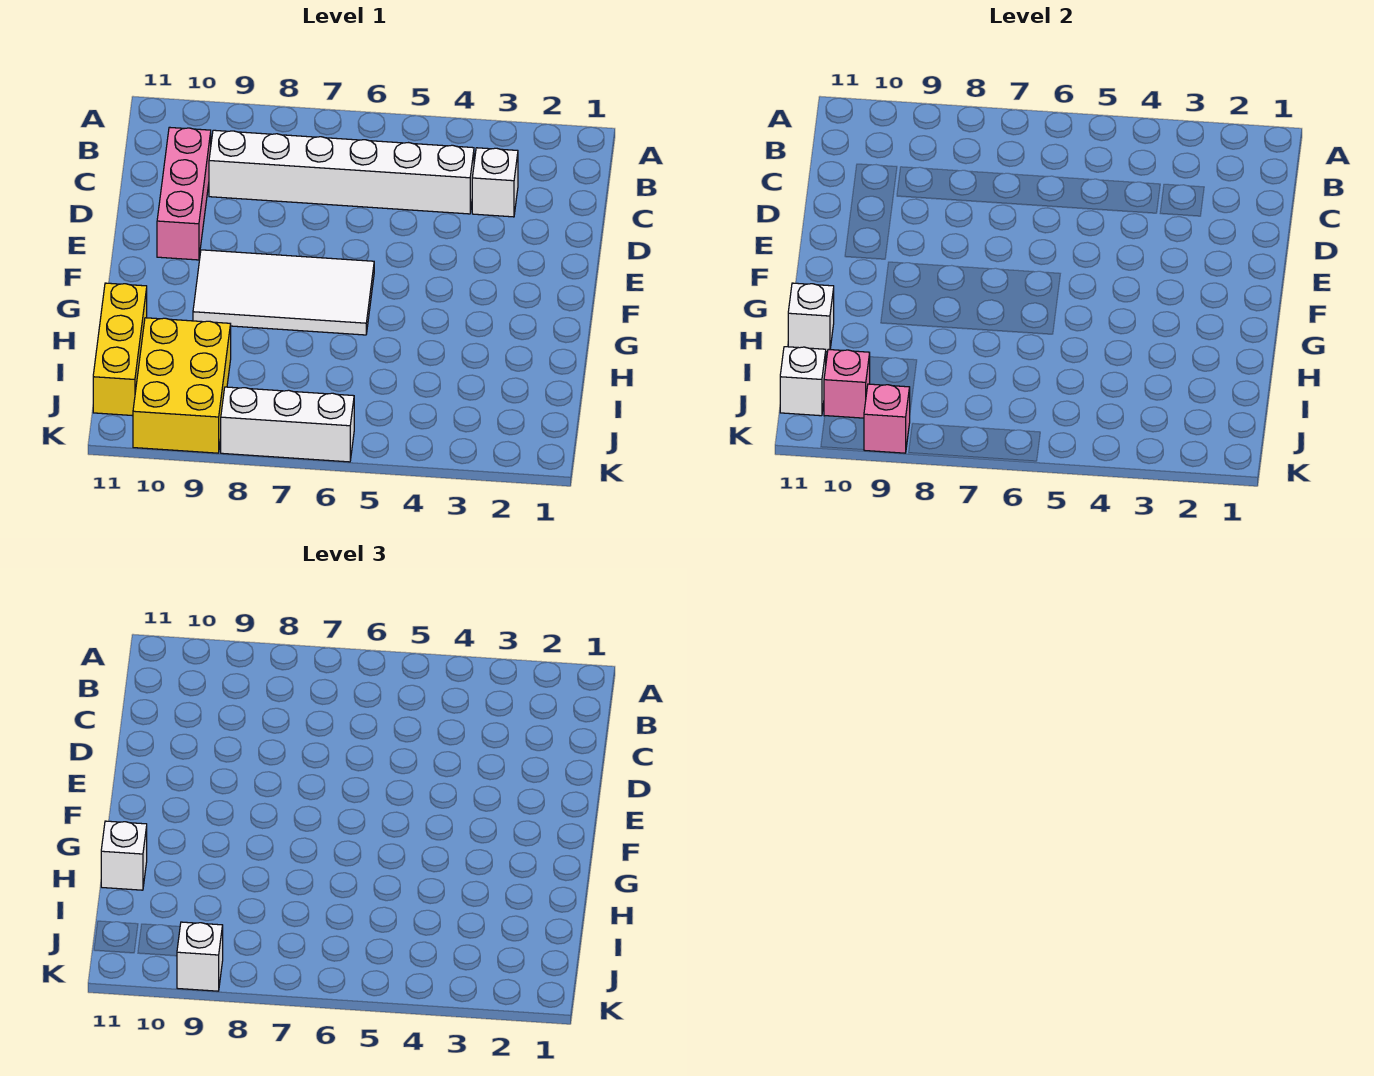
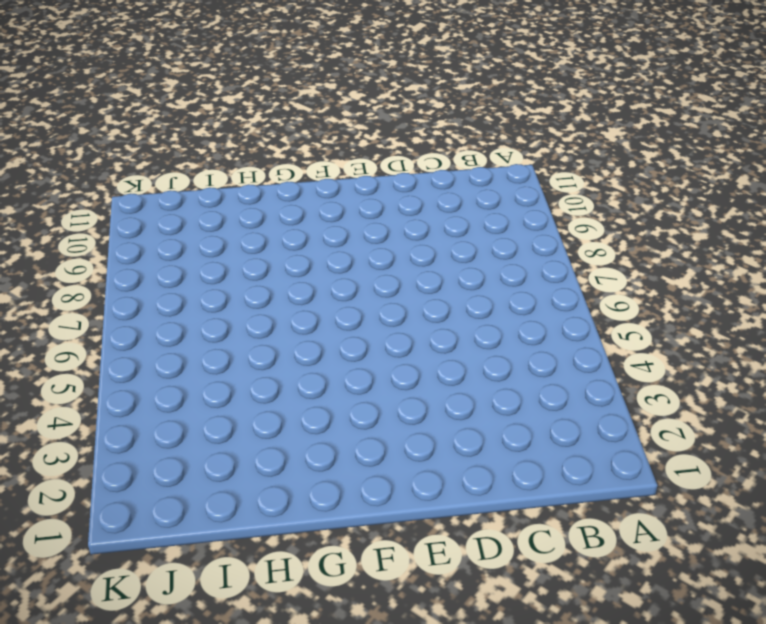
none -> white brick C3 level 1
none -> white brick C4:C9 level 1
none -> pink brick C10:E10 level 1

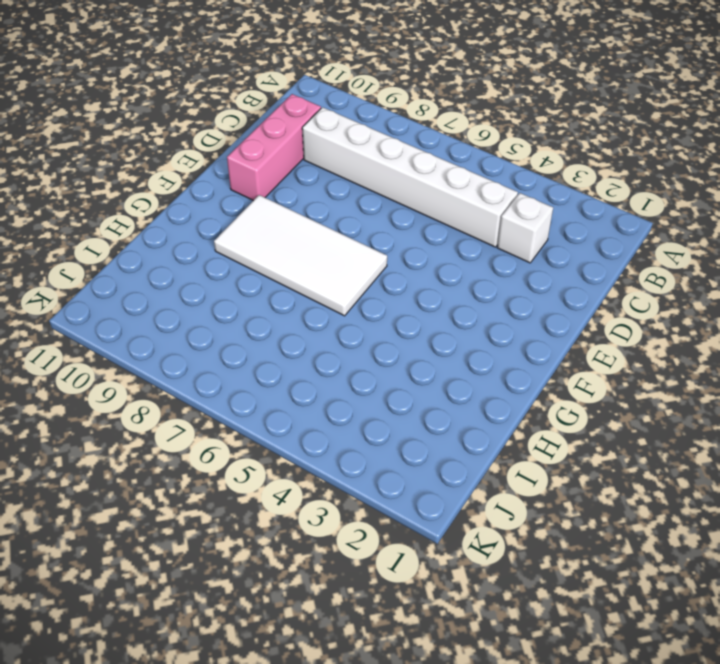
none -> yellow brick H11:J11 level 1
none -> yellow brick I9:K10 level 1
none -> white brick K6:K8 level 1

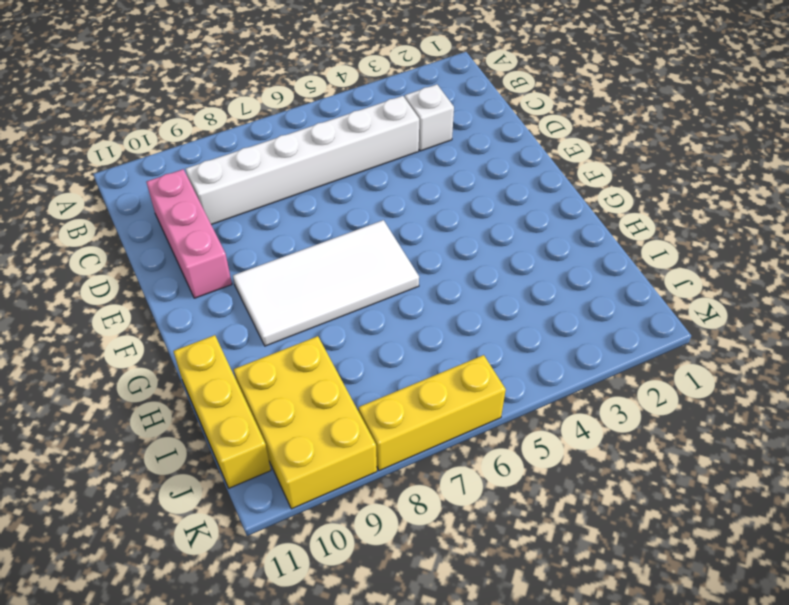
yellow brick K6:K8 level 1 -> white brick K6:K8 level 1
none -> white brick H11 level 2
none -> pink brick J10 level 2
none -> white brick J11 level 2

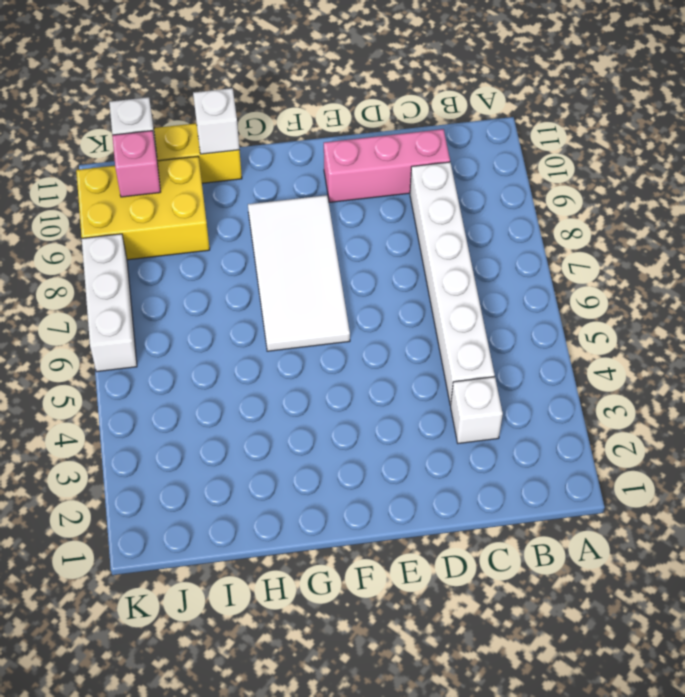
none -> pink brick K9 level 2
none -> white brick H11 level 3
none -> white brick K9 level 3

